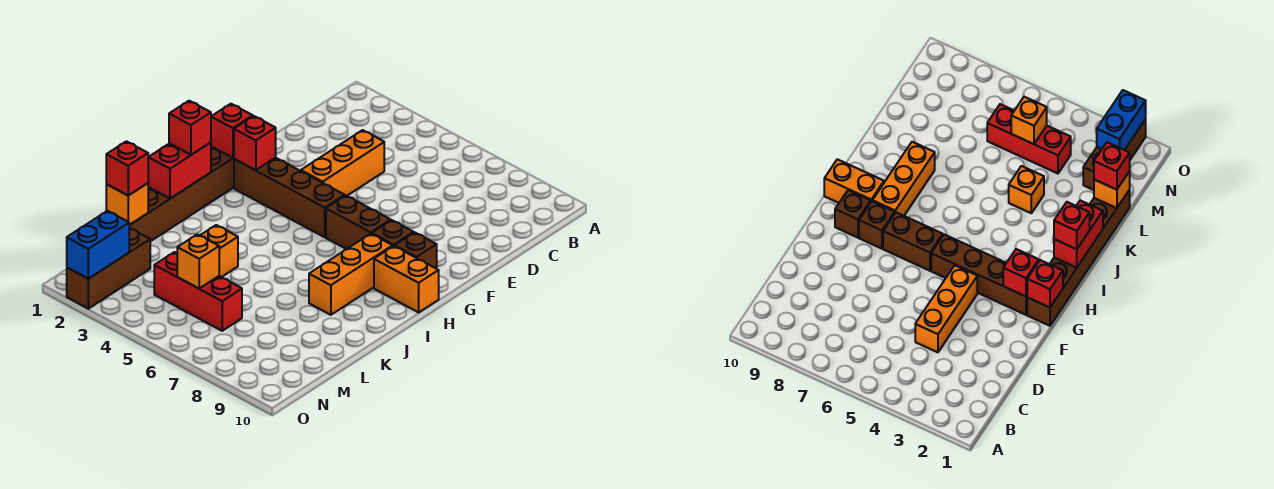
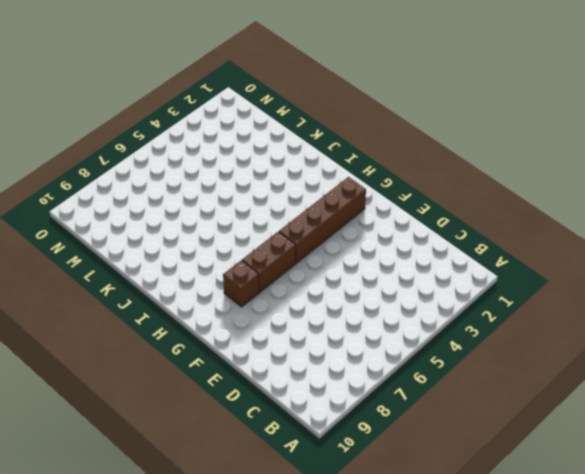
none -> orange brick D4:F4 level 1
none -> brown brick G1:L1 level 1
none -> brown brick G9 level 1

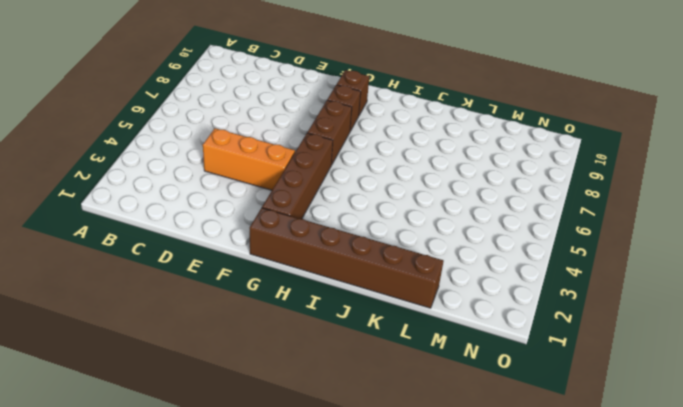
none -> orange brick H8:J8 level 1
none -> orange brick H9:H10 level 1
none -> orange brick K4 level 1

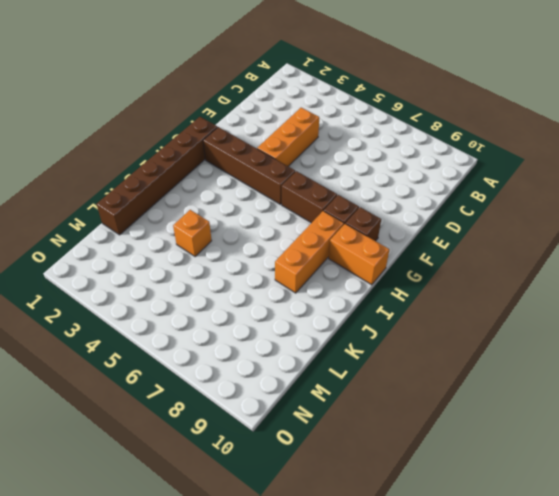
none -> brown brick M2:O2 level 1
none -> red brick M4:M6 level 1
none -> red brick G1 level 2

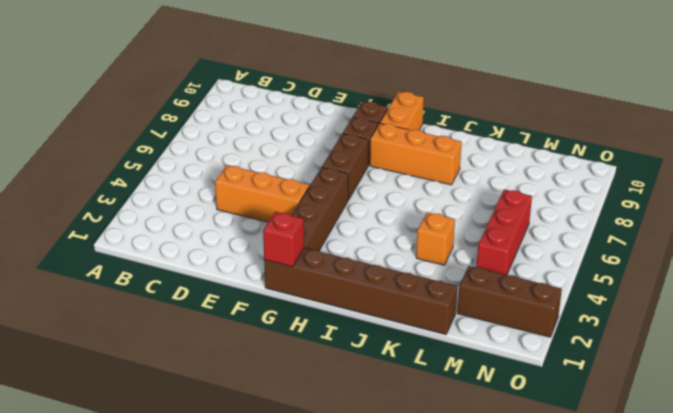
none -> red brick G2 level 2
none -> red brick I1:J1 level 2
none -> orange brick L1 level 2

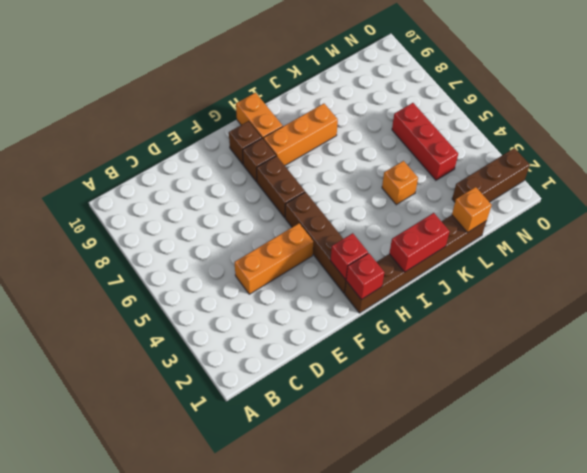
none -> orange brick M5 level 2
none -> blue brick N2:O2 level 2
none -> red brick I1 level 3

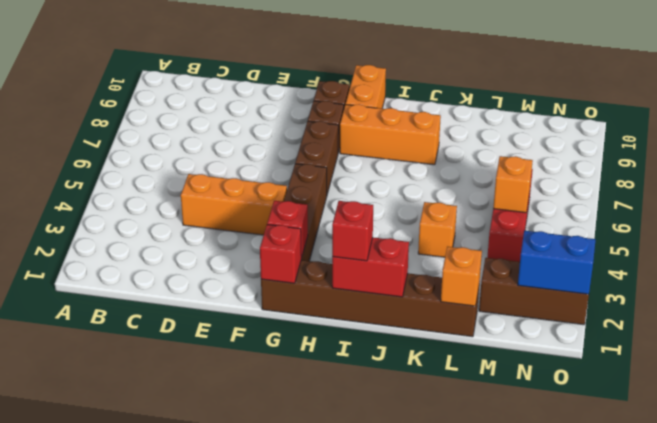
none -> red brick L1 level 3

